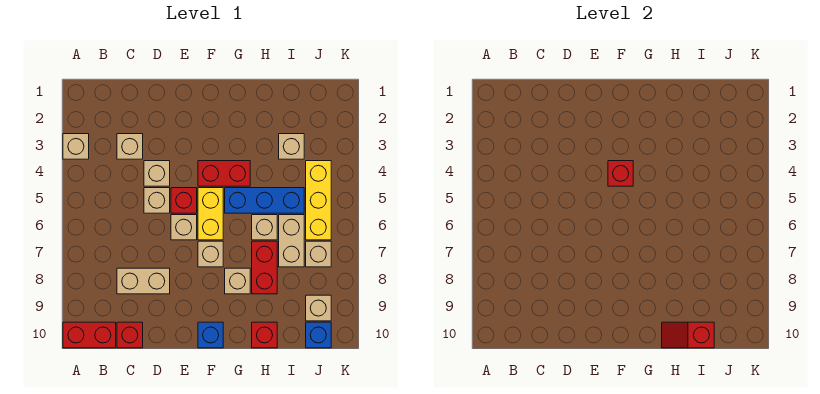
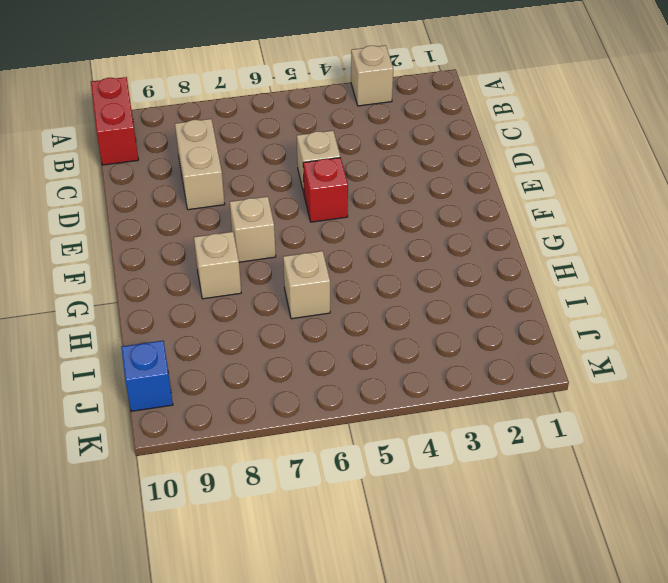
none -> tan brick C3 level 1
none -> red brick C10 level 1
none -> tan brick D4 level 1

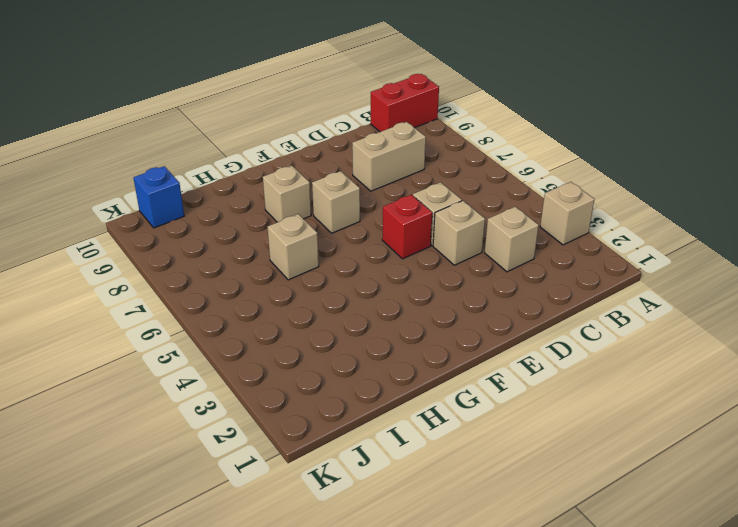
none -> red brick C10 level 1
none -> tan brick E6 level 1
none -> red brick F4:G4 level 1

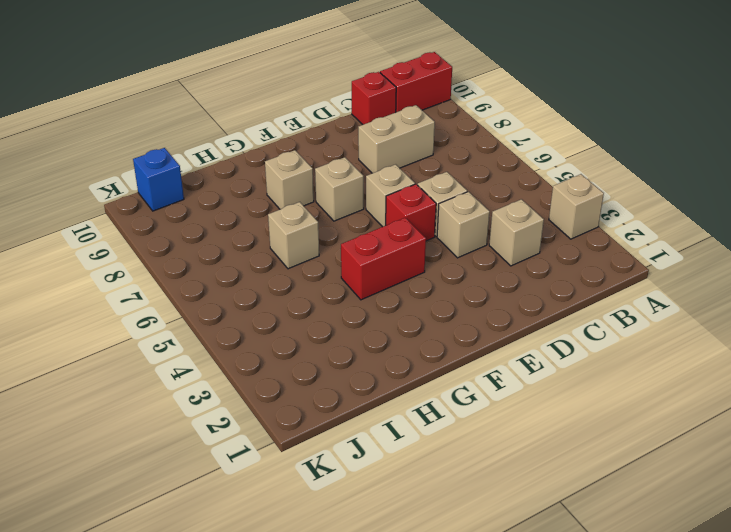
none -> yellow brick F5:F6 level 1
none -> blue brick F10 level 1
none -> blue brick G5:I5 level 1

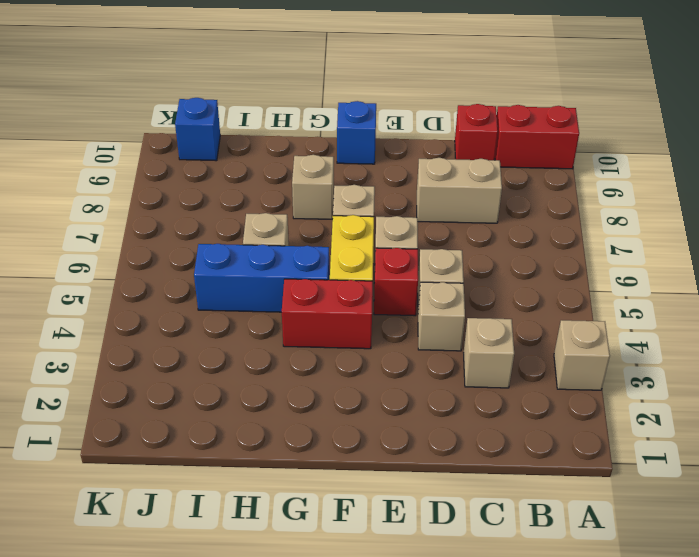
none -> red brick H7:H8 level 1
none -> red brick H10 level 1
none -> tan brick I3 level 1

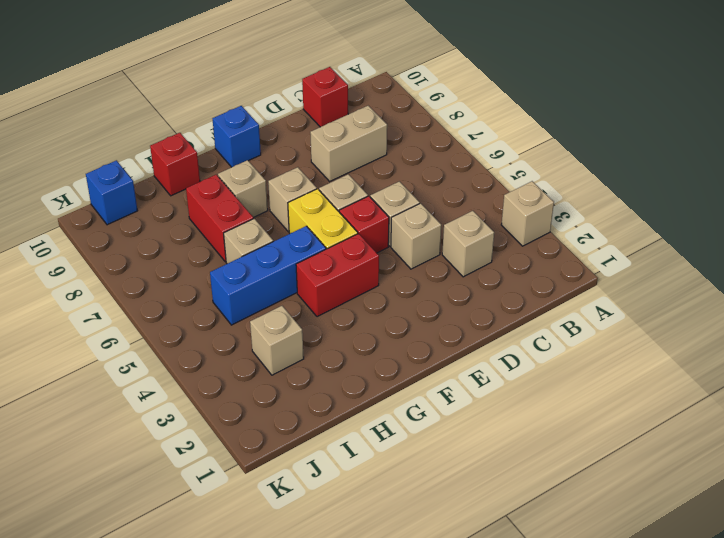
none -> red brick A10:B10 level 1
none -> tan brick I6:I7 level 1
none -> yellow brick J4:J6 level 1

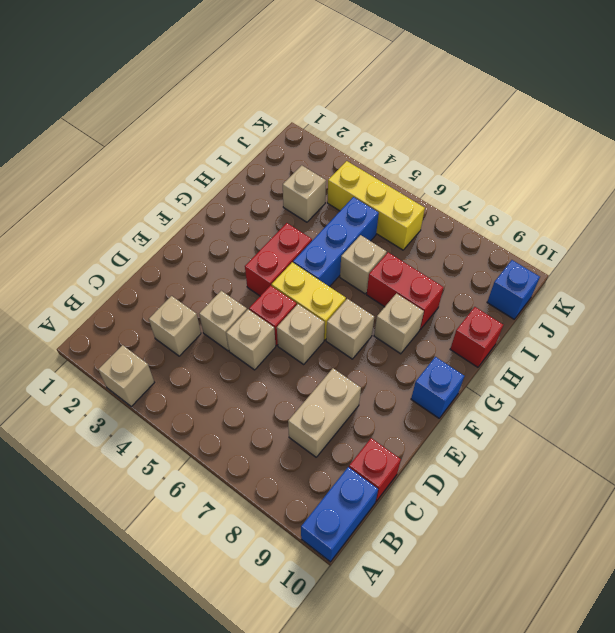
blue brick A10:B10 level 1 -> red brick A10:B10 level 1
none -> tan brick I6:I7 level 1
none -> tan brick J7 level 1
none -> tan brick J9 level 1

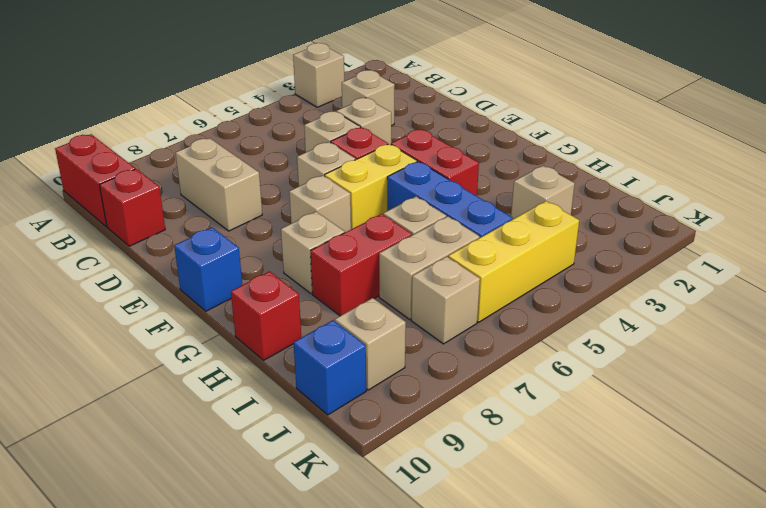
none -> red brick F4 level 2
none -> red slope H10:I10 level 2 top I

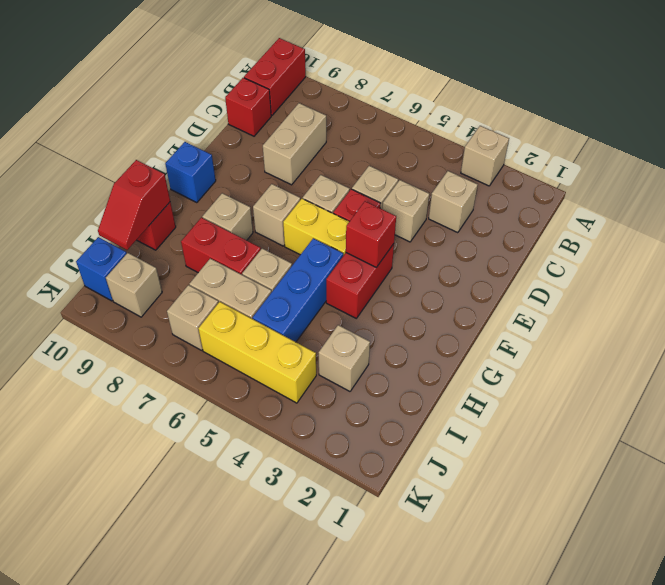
red slope H10:I10 level 2 top H -> red slope H10:I10 level 2 top I

